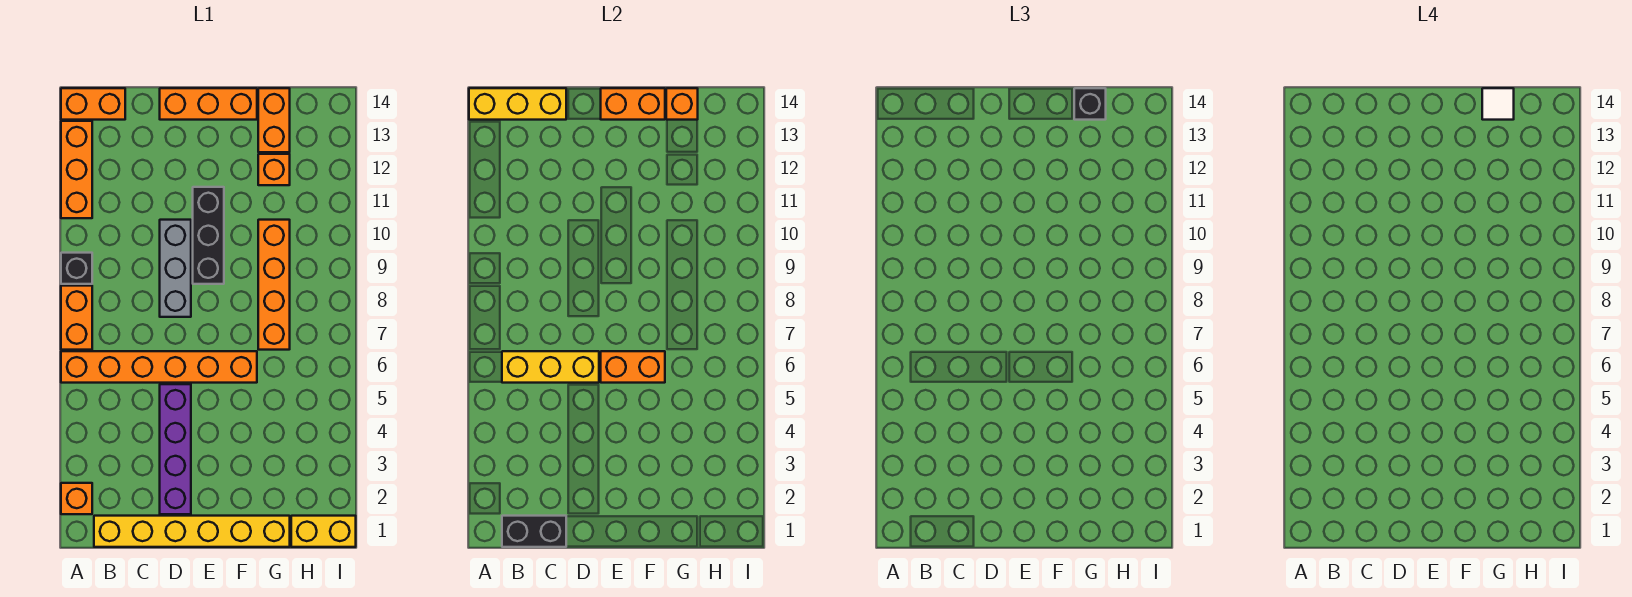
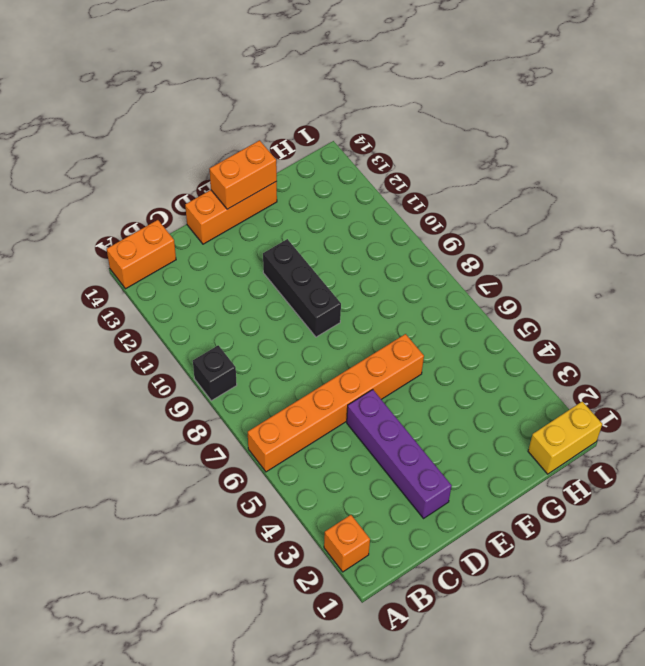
none -> orange brick A7:A8 level 1
none -> orange brick A11:A13 level 1
none -> yellow brick B1:G1 level 1

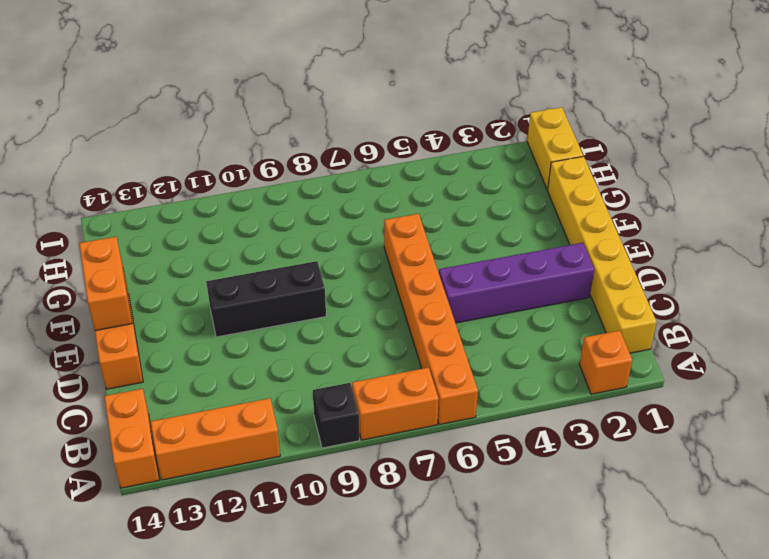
none -> grey brick D8:D10 level 1
none -> orange brick G7:G10 level 1
none -> orange brick G12 level 1

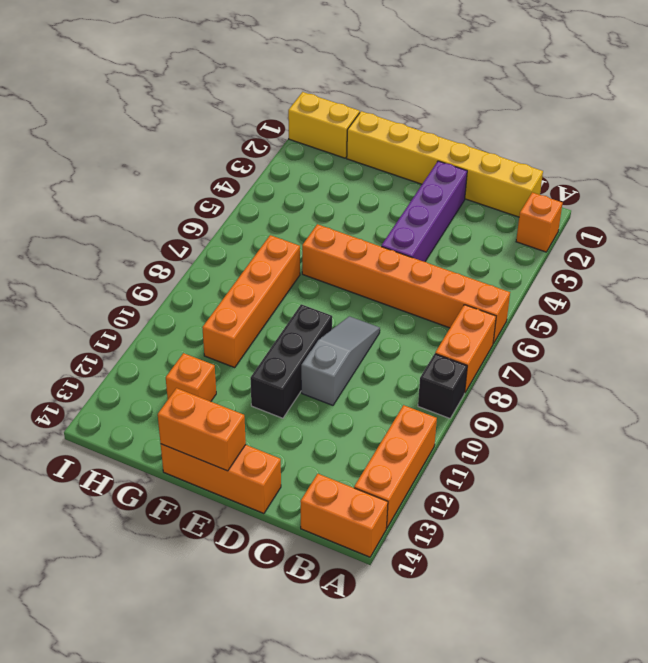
grey slope D8:D10 level 1 top 10 -> grey brick D8:D10 level 1
none -> orange brick G13:G14 level 1
none -> yellow brick A14:C14 level 2
none -> black brick B1:C1 level 2

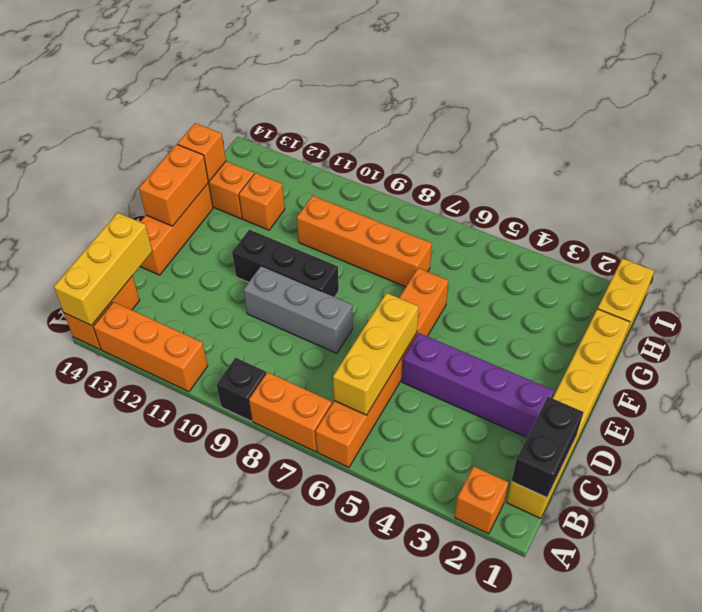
none -> orange brick E6:F6 level 2
none -> black brick G14 level 3
none -> white tile G14 level 4

